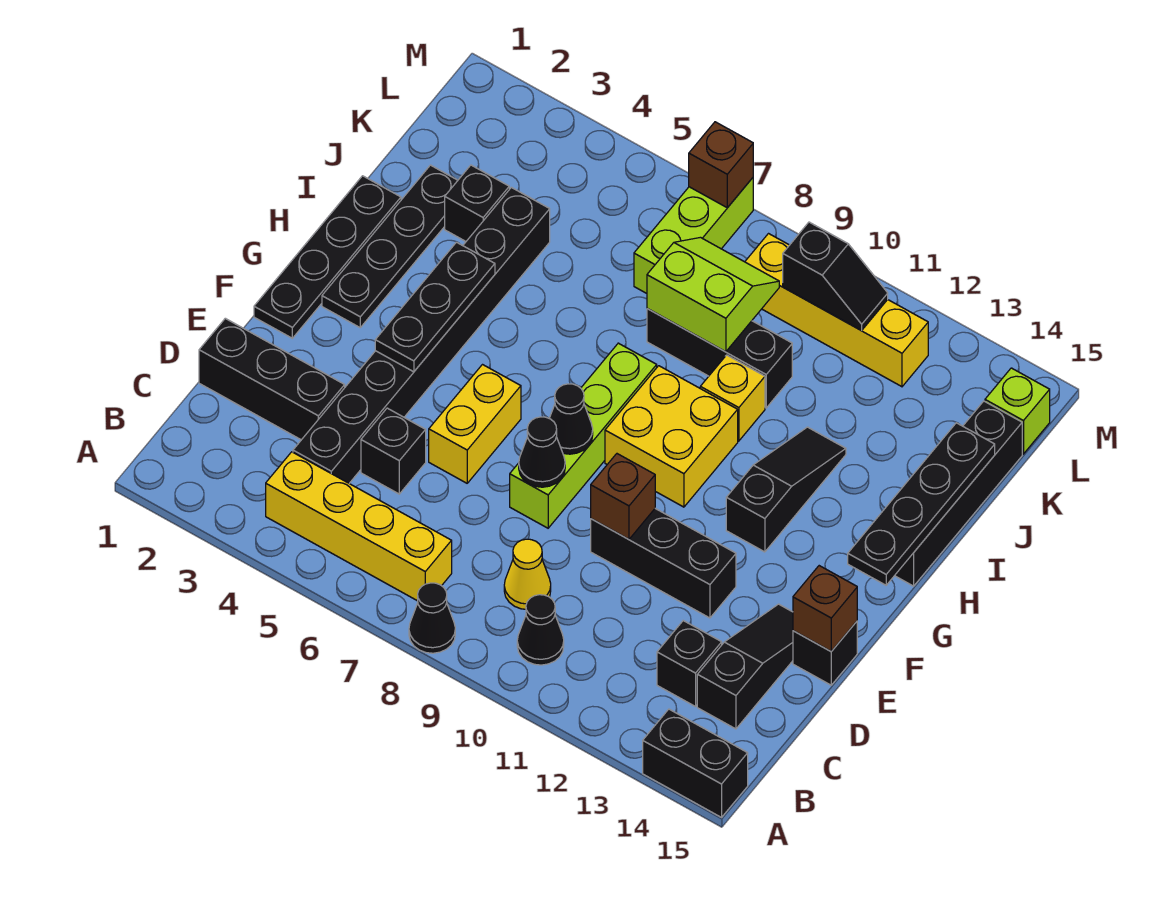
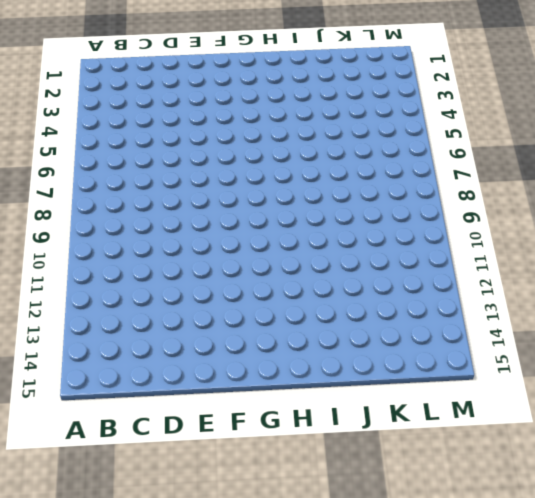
none -> black cone A8 level 1
none -> black brick A14:A15 level 1
none -> yellow brick B4:B7 level 1
none -> black cone B10 level 1

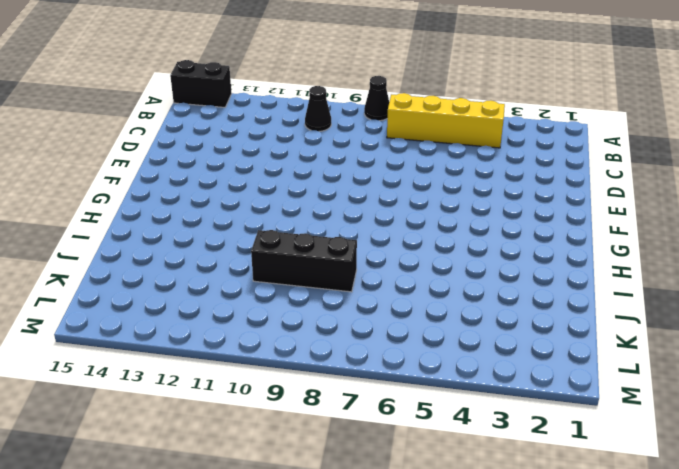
none -> black brick C4:J4 level 1
none -> yellow cone C9 level 1
none -> black brick C13 level 1
none -> black slope C14:E14 level 1 top C

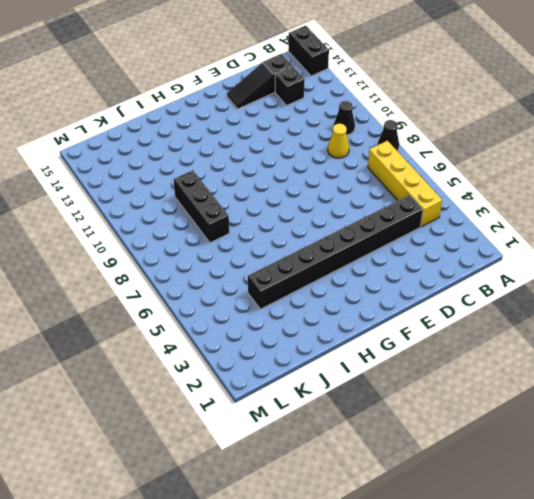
none -> black brick D1:D3 level 1
none -> black brick D5 level 1
none -> yellow brick E6:F6 level 1
none -> lime brick E8:H8 level 1

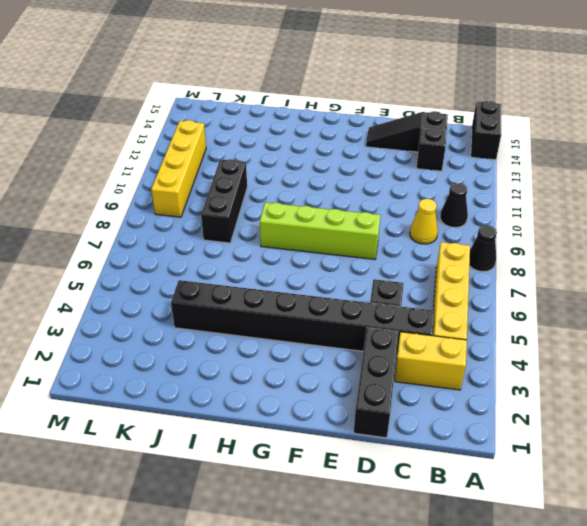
yellow brick B3:C3 level 1 -> yellow brick E6:F6 level 1
none -> black brick E10:E12 level 1
none -> black brick E15 level 1
none -> black plate F1:I1 level 1
none -> black plate G2:J2 level 1

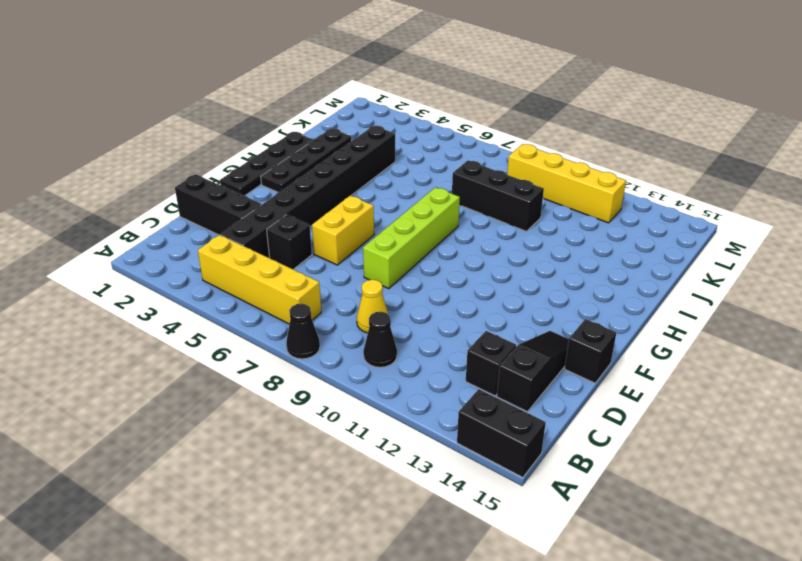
none -> black brick E10:E12 level 1
none -> yellow brick G9:H10 level 1
none -> black slope G12:I12 level 1 top G
none -> black brick H15:K15 level 1

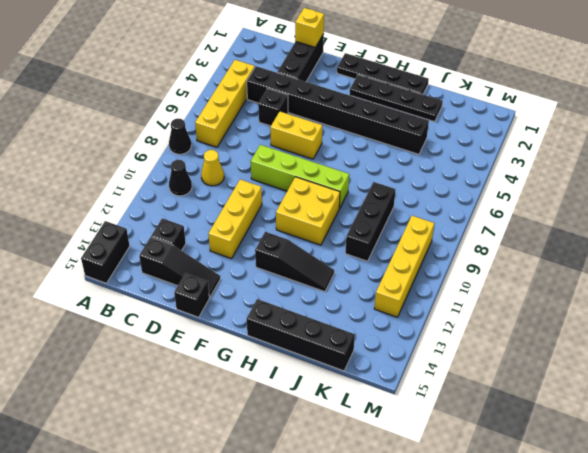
yellow brick D1 level 2 -> yellow brick I10 level 1
yellow brick E10:E12 level 1 -> black brick E10:E12 level 1
none -> black brick J3 level 1
none -> lime brick K7:M7 level 1
none -> lime brick L15 level 1
none -> black cone E8 level 2

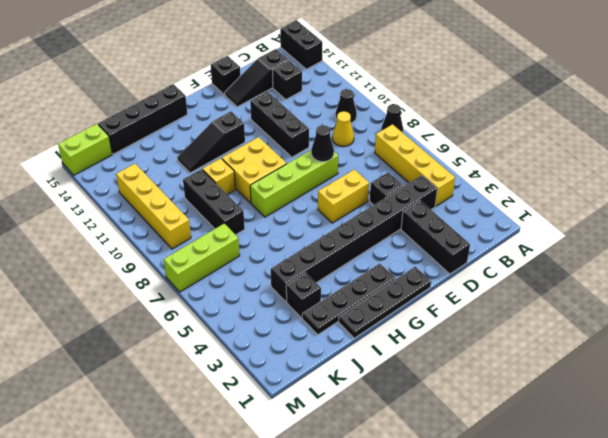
lime brick L15:M15 level 1 -> lime brick L15 level 1
none -> brown brick E10 level 2
none -> brown brick E15 level 2
none -> black plate F4:H4 level 2
none -> black cone F8 level 2

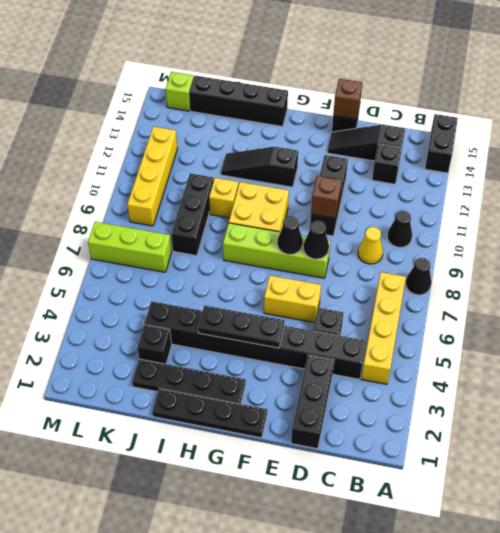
none -> black plate G15:J15 level 2
none -> lime slope J8:K9 level 2 top J
none -> black slope L10:L11 level 2 top 10
none -> brown brick M7 level 2

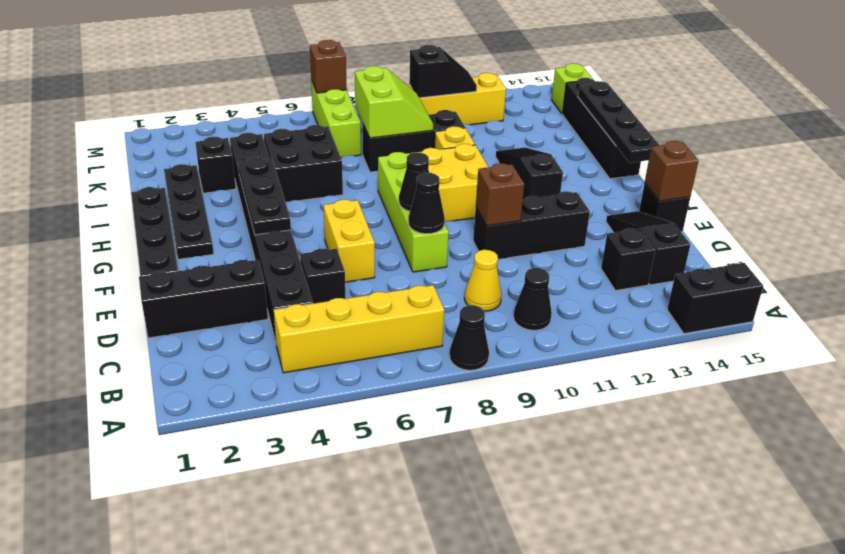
black brick I5:J6 level 1 -> none
lime slope J8:K9 level 2 top 8 -> lime slope J8:K9 level 2 top J

